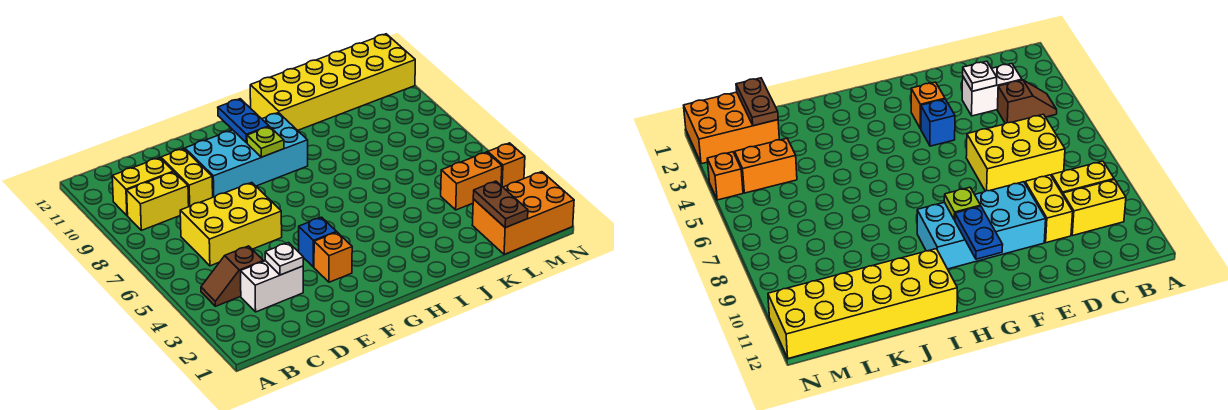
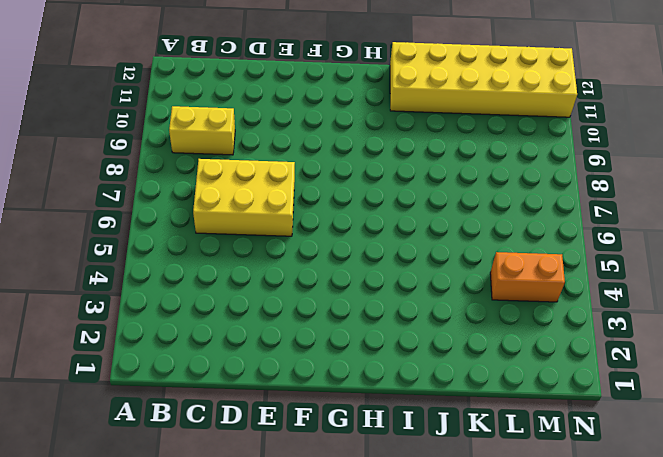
none -> brown slope B4:C4 level 1 top C
none -> yellow brick B10:C10 level 1
none -> white brick C3:D3 level 1

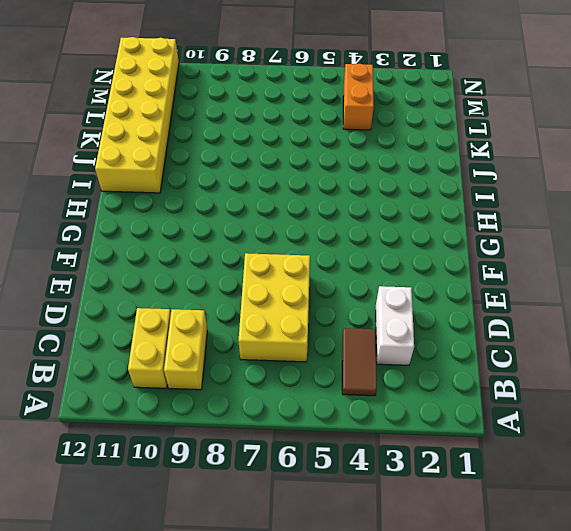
brown tile B4:C4 level 1 -> brown slope B4:C4 level 1 top C
none -> yellow brick D9:D10 level 1
none -> cyan brick E9:H10 level 1
none -> orange brick F3 level 1

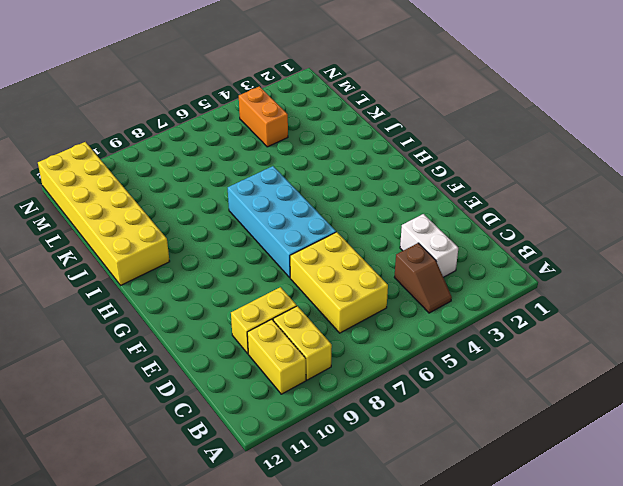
cyan brick F6:I7 level 1 -> cyan brick E9:H10 level 1
none -> orange brick F3 level 1
none -> blue brick F4 level 1
none -> orange brick L1:N2 level 1

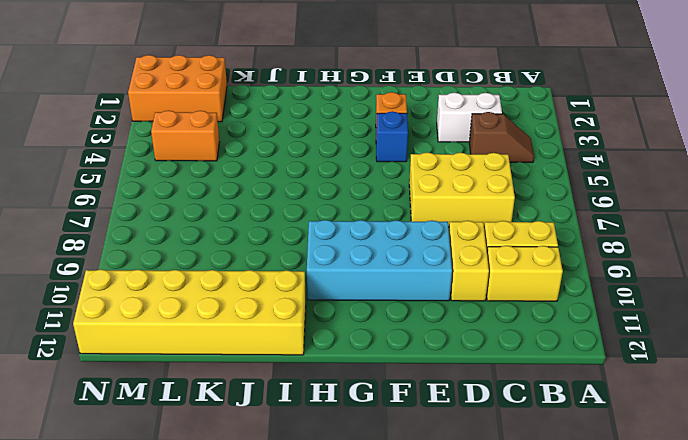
none -> orange brick N4 level 1
none -> white plate D3 level 2
none -> lime plate G9 level 2

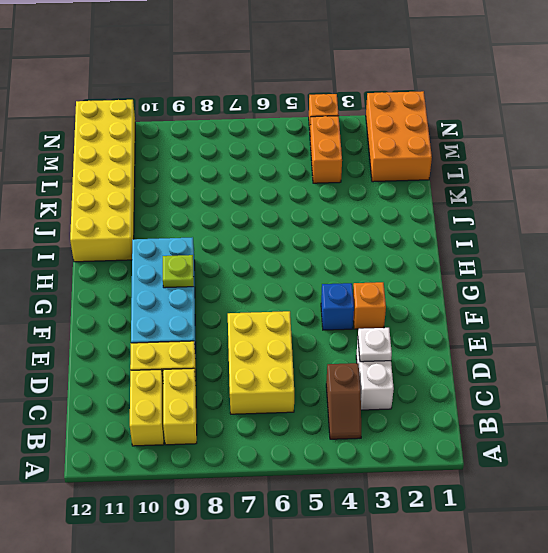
none -> blue plate G10:G11 level 2
none -> brown plate L1:L2 level 2

